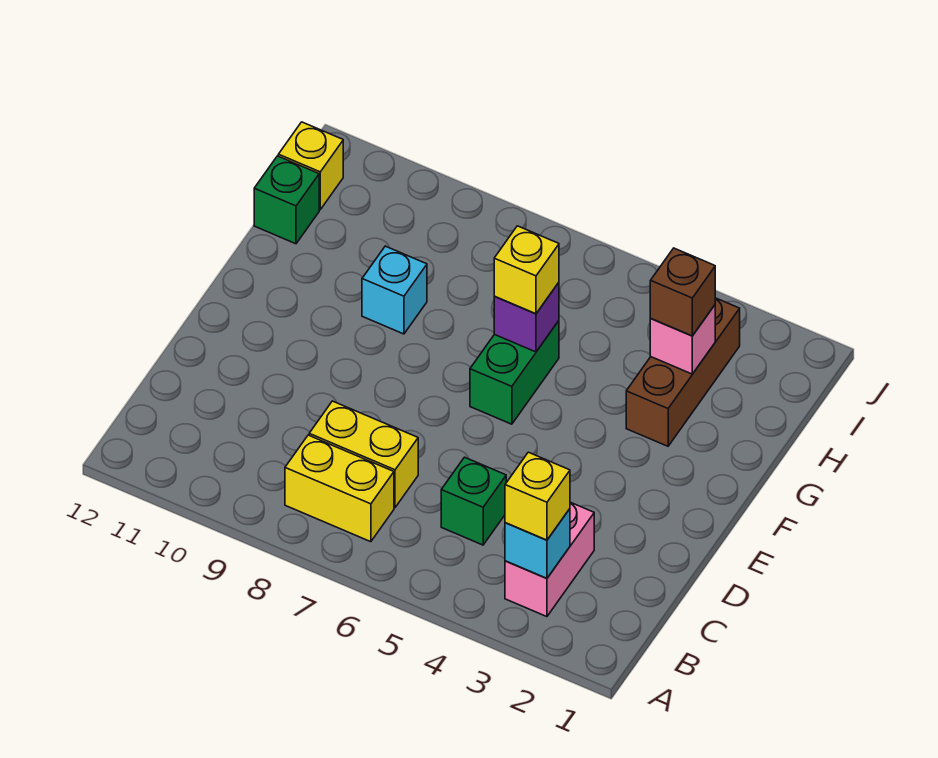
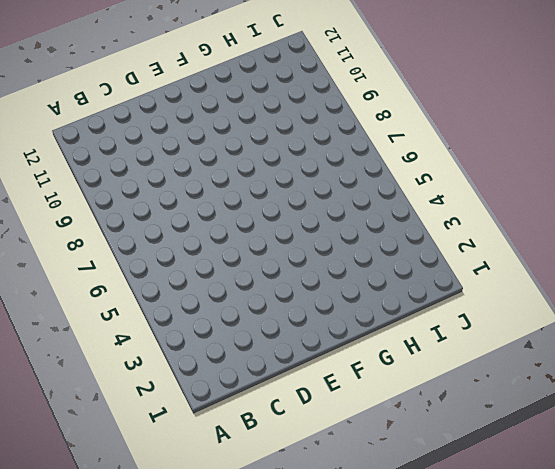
none -> pink brick B3:C3 level 1
none -> yellow brick B7:B8 level 1
none -> green brick C5 level 1

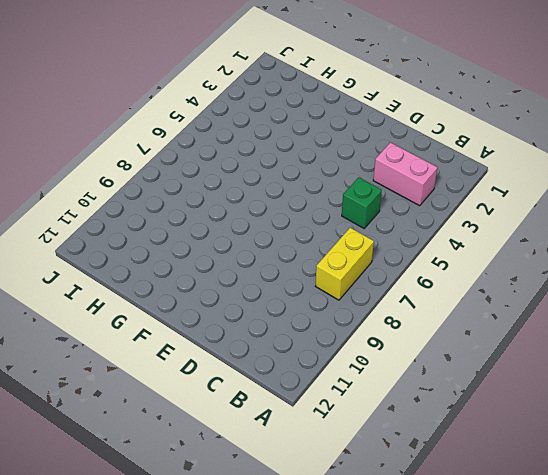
none -> yellow brick C7:C8 level 1
none -> green brick F6:G6 level 1
none -> brown brick G3:I3 level 1

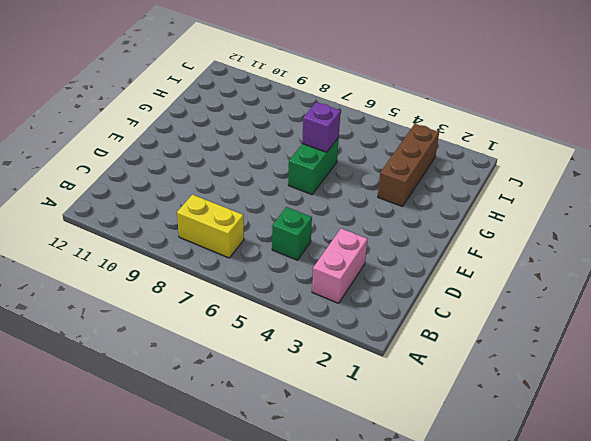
none -> yellow brick C7:C8 level 1
none -> cyan brick G9 level 1
none -> green brick H12 level 1

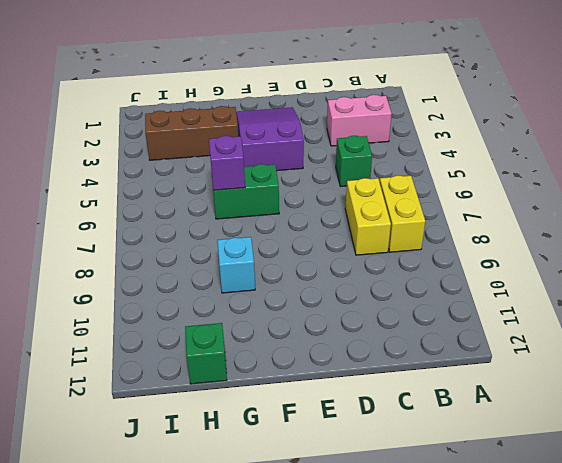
purple slope E2:F4 level 1 top 4 -> none
none -> yellow brick I12 level 1
none -> cyan brick B3 level 2
none -> pink brick H3 level 2

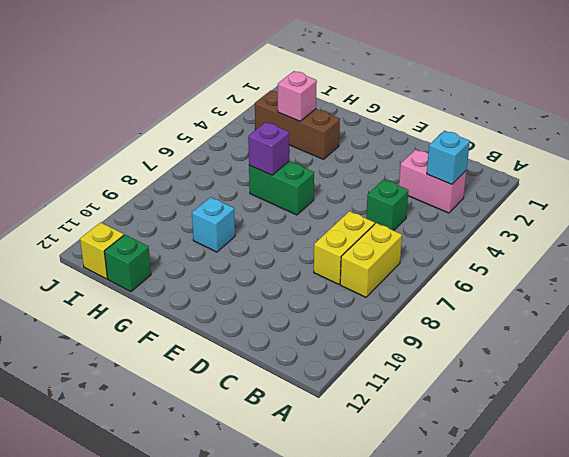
none -> yellow brick B3 level 3
none -> yellow brick G6 level 3
none -> brown brick H3 level 3

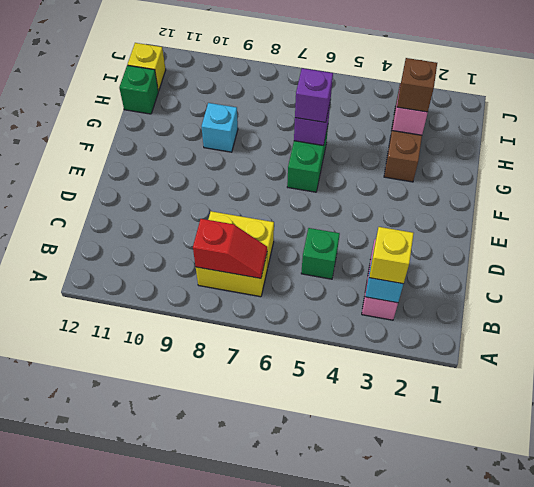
red slope B7:B8 level 2 top 8 -> none
purple brick G6 level 3 -> yellow brick G6 level 3

